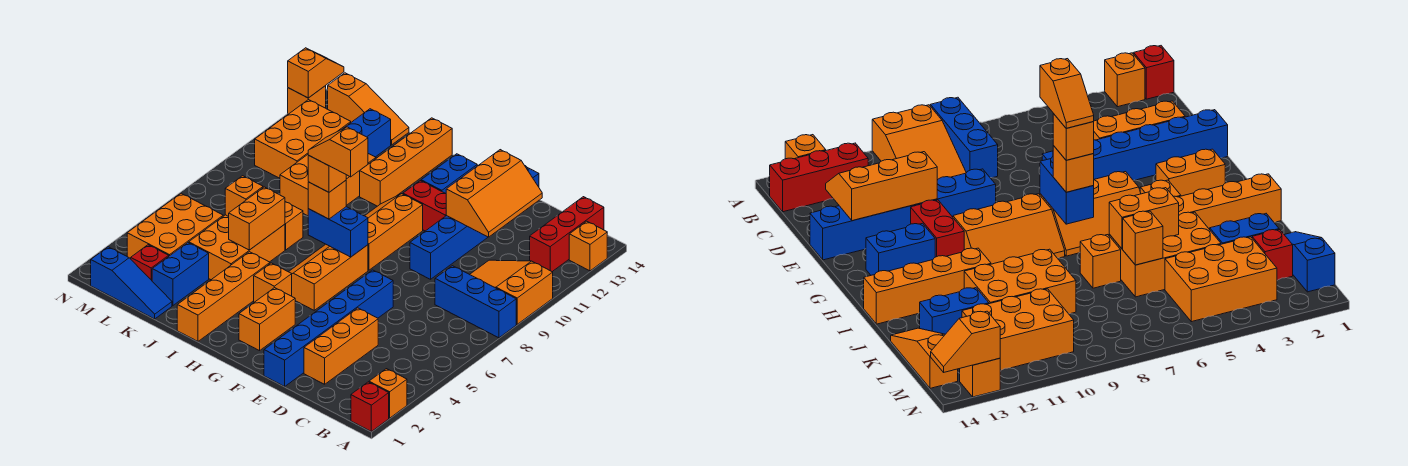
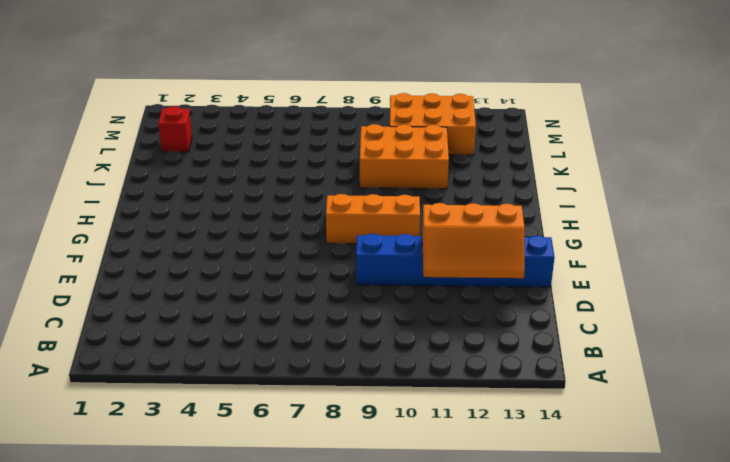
none -> red brick A1 level 1
none -> orange brick A2 level 1
none -> blue brick A8:C8 level 1
none -> orange slope A9:C10 level 1 top A

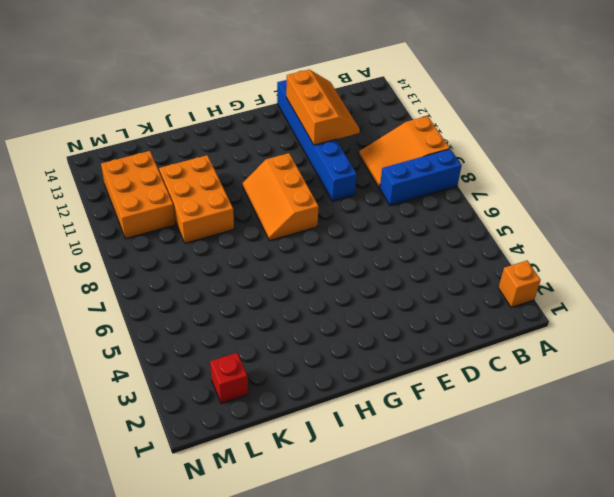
none -> red brick A1 level 1
none -> orange brick A13 level 1
none -> red brick B12:B14 level 1
none -> orange brick D2:D4 level 1

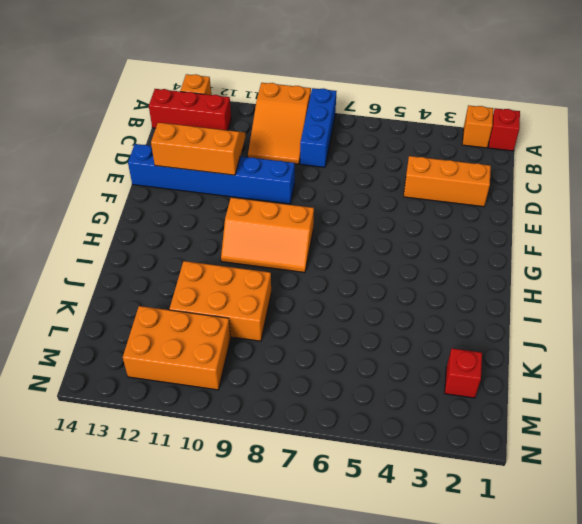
none -> blue brick E1:E6 level 1
none -> red brick F11:G11 level 1
none -> orange brick G2:G3 level 1
none -> orange slope G5:H7 level 1 top G

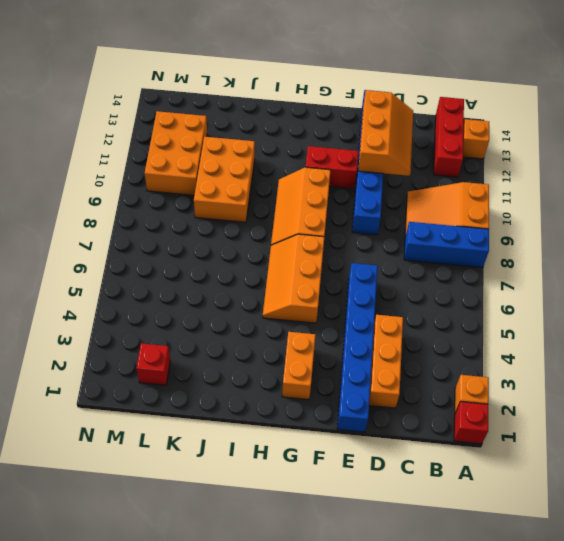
none -> blue brick G12:G13 level 1
none -> orange brick H4 level 1
none -> orange brick I1:I4 level 1
none -> orange brick I11:I14 level 1

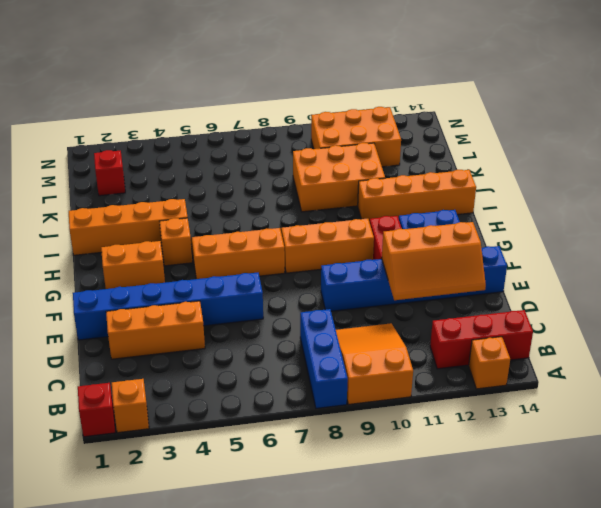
none -> orange brick J4:K6 level 1
none -> orange brick J7 level 1
none -> blue slope K1:M1 level 1 top M
none -> blue brick K2:K3 level 1

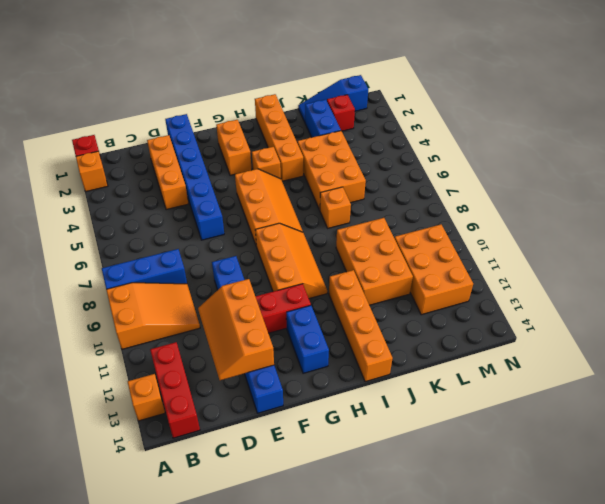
none -> blue brick K12:K13 level 1
none -> orange slope K14:M14 level 1 top M
none -> orange brick L3:M5 level 1
none -> orange brick N13 level 1

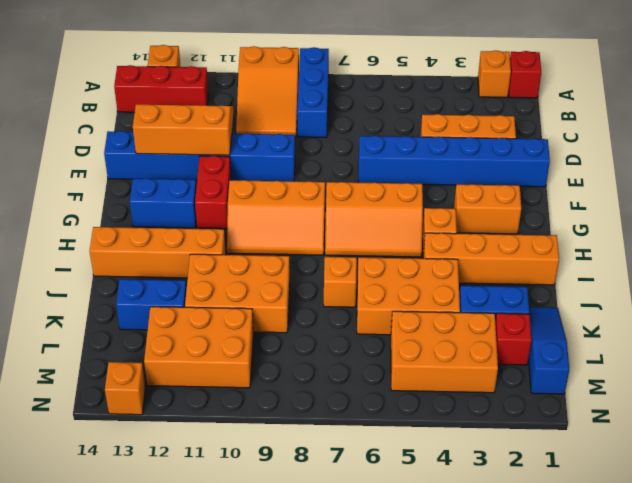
none -> orange slope K14:M14 level 1 top M
none -> blue brick G7:H7 level 2
none -> orange brick J5:J6 level 2
none -> orange brick K6 level 2

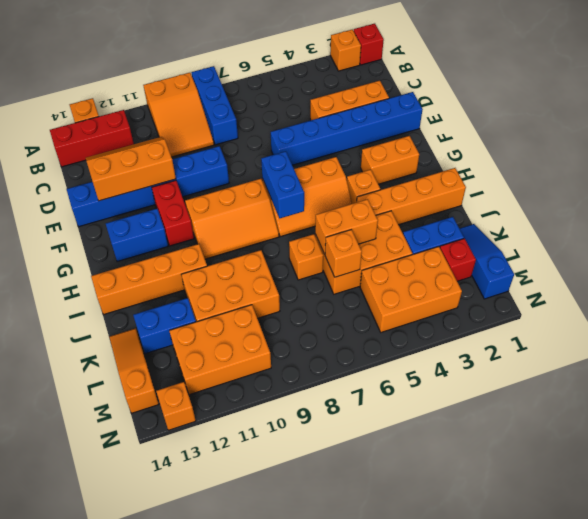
none -> orange slope N13:N14 level 2 top 13
none -> orange brick H7 level 3
none -> orange brick H7 level 4
none -> orange slope G7:H7 level 5 top G

